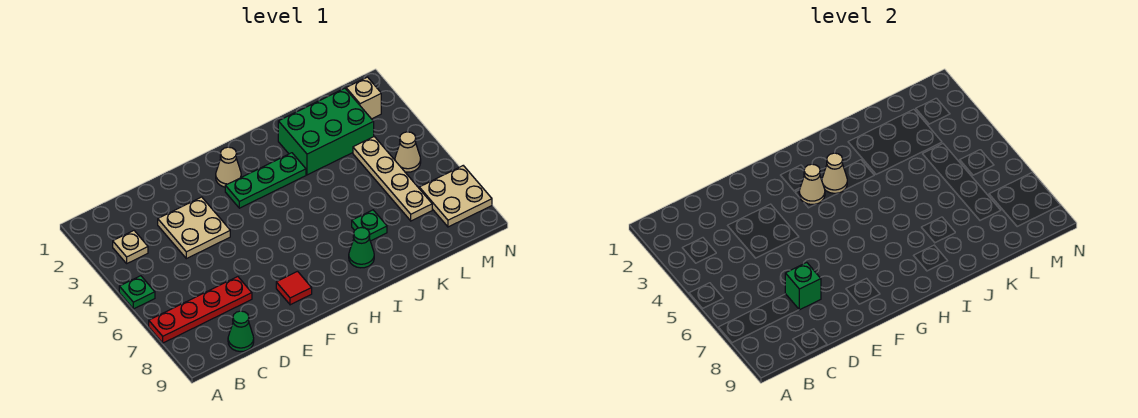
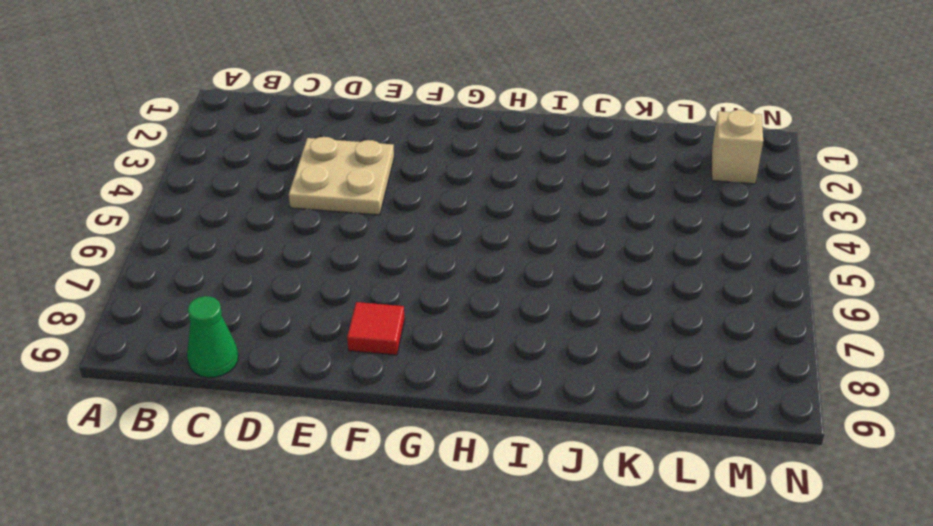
none -> green plate A5 level 1
none -> red plate A7:D7 level 1
none -> tan plate B3 level 1

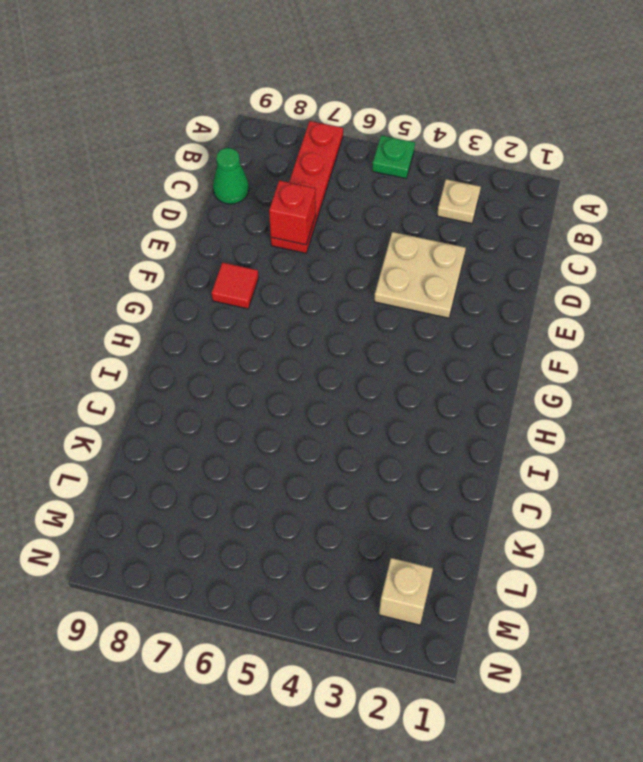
red brick D7 level 2 -> green brick D7 level 2
none -> tan cone G2 level 1
none -> green plate G3:I3 level 1
none -> green cone I8 level 1

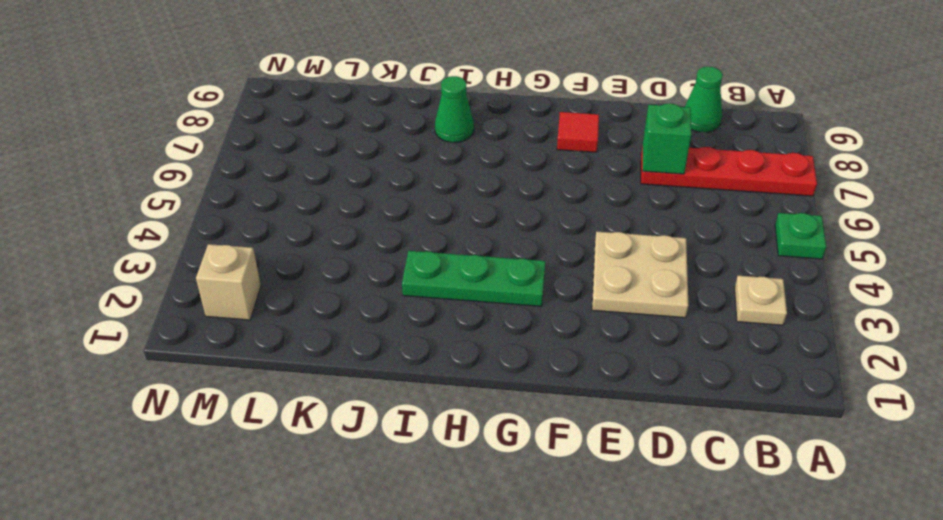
none -> tan cone G2 level 1
none -> green brick J2:L3 level 1
none -> green plate J7 level 1

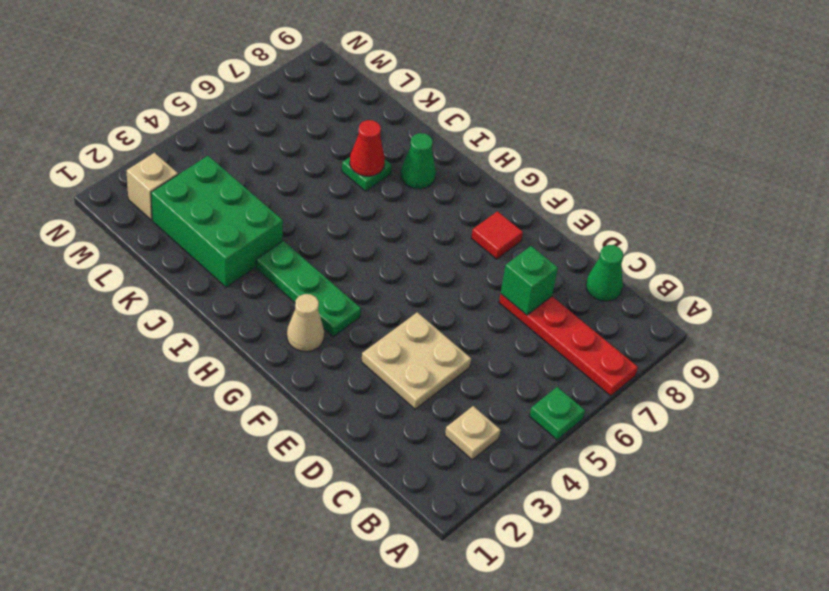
red cone J7 level 2 -> none
none -> tan plate L4:L7 level 1
none -> tan cone M5 level 1
none -> tan plate M7:N8 level 1

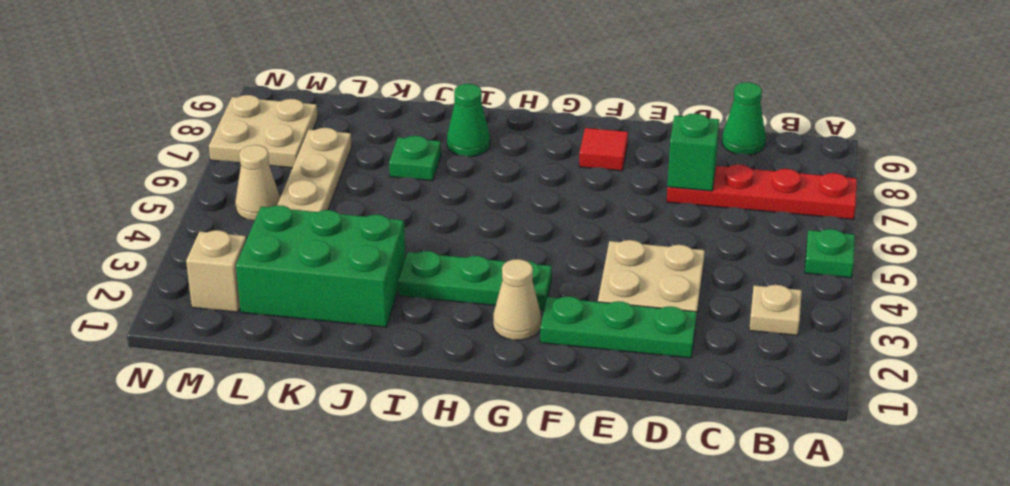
green plate D2:F2 level 1 -> none
none -> tan cone G3 level 2
none -> tan cone H3 level 2

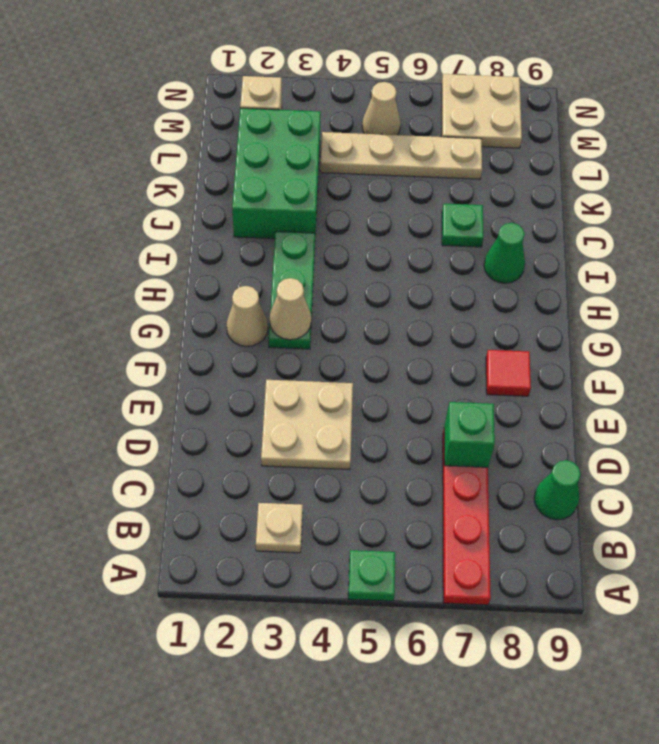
none -> tan cone H3 level 2

